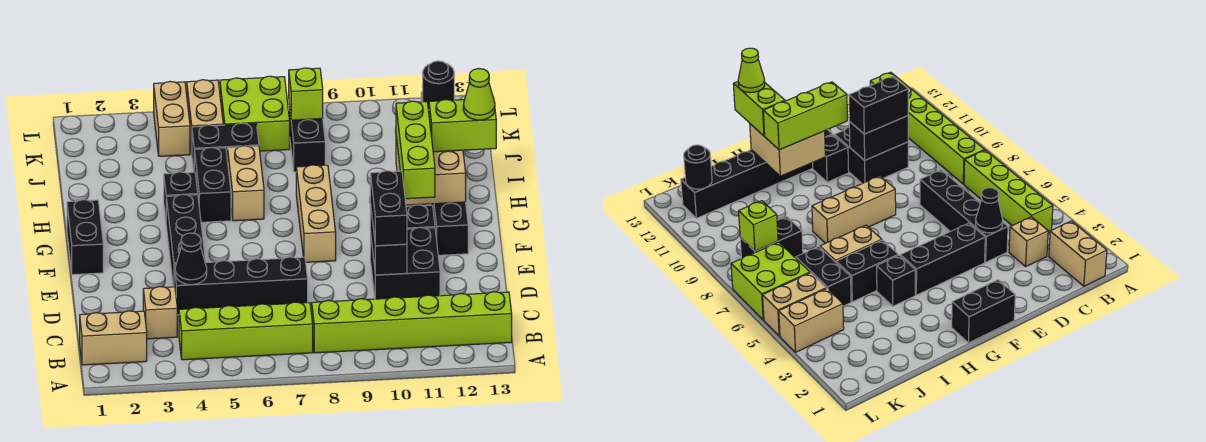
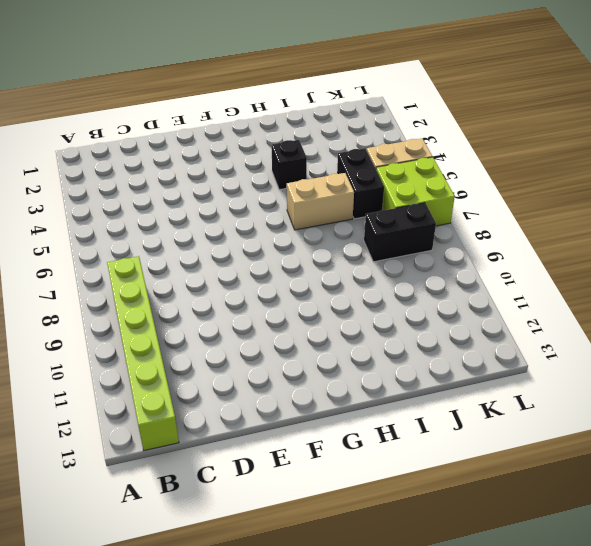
none -> tan brick B1:B2 level 1
none -> lime brick B4:B7 level 1
none -> tan brick C3 level 1

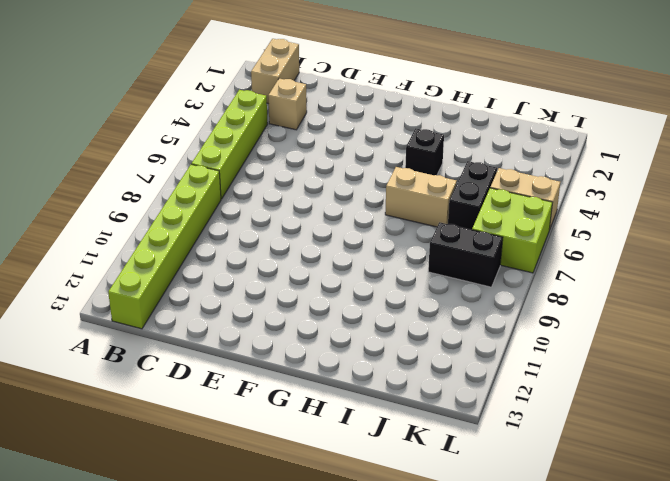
none -> black brick D4:D7 level 1
none -> black brick D10:E11 level 1
none -> black brick E4:G4 level 1

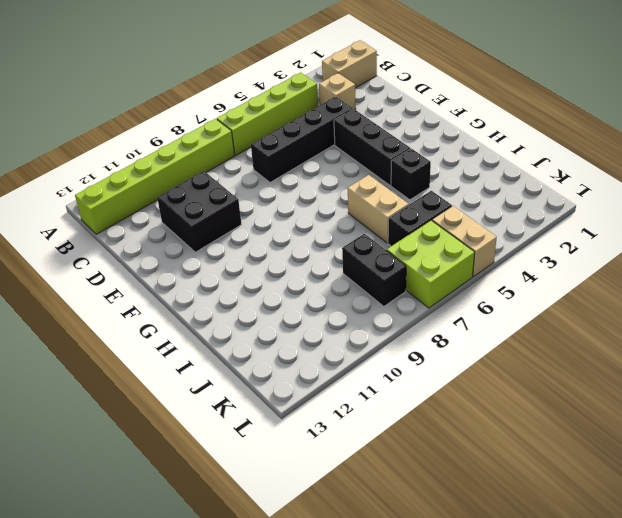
none -> black brick F1:G1 level 1
none -> tan brick F8:H8 level 1
none -> black brick F11 level 1

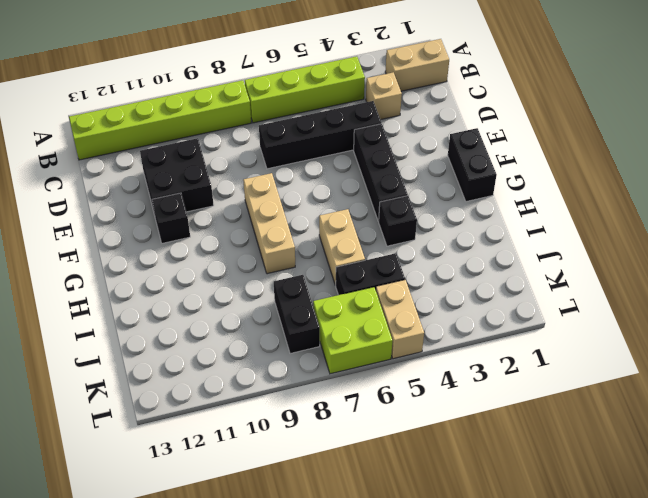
none -> black brick F12:K12 level 1
none -> black brick H5:I5 level 1
none -> tan brick K4:L4 level 1

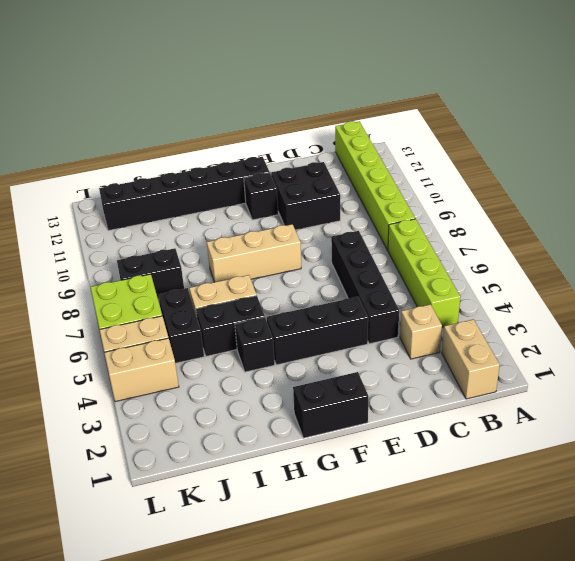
none -> black cone D4 level 2
none -> black brick D10:E10 level 2
none -> tan brick G11:H12 level 2

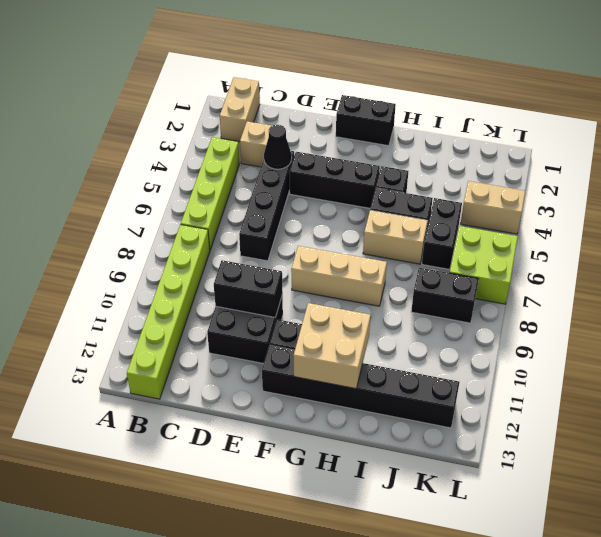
none -> tan brick K5:L5 level 1
none -> lime brick K8 level 2
none -> black round brick K12 level 2

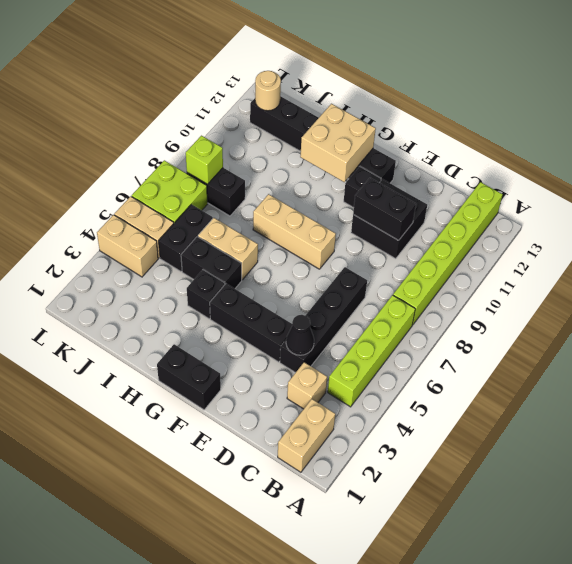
tan round brick K12 level 2 -> black round brick K12 level 2
none -> black brick D10:E10 level 3
none -> lime brick F11:H11 level 3
none -> lime brick H12:H13 level 3

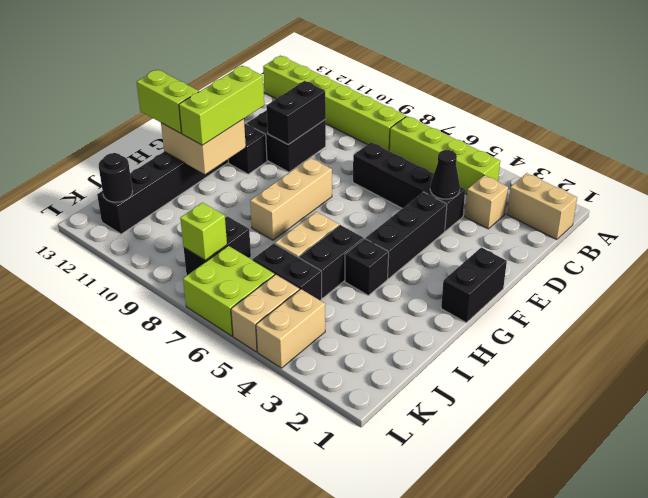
none -> black brick D10:E10 level 3
none -> lime cone H13 level 4

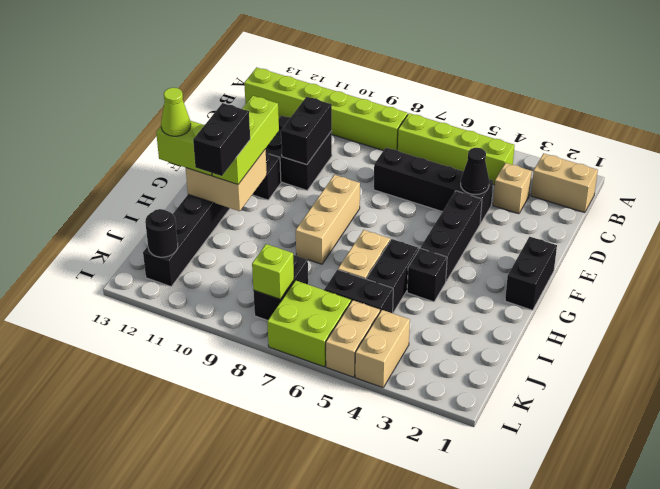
black brick H11:I11 level 4 -> black brick D10:E10 level 3

